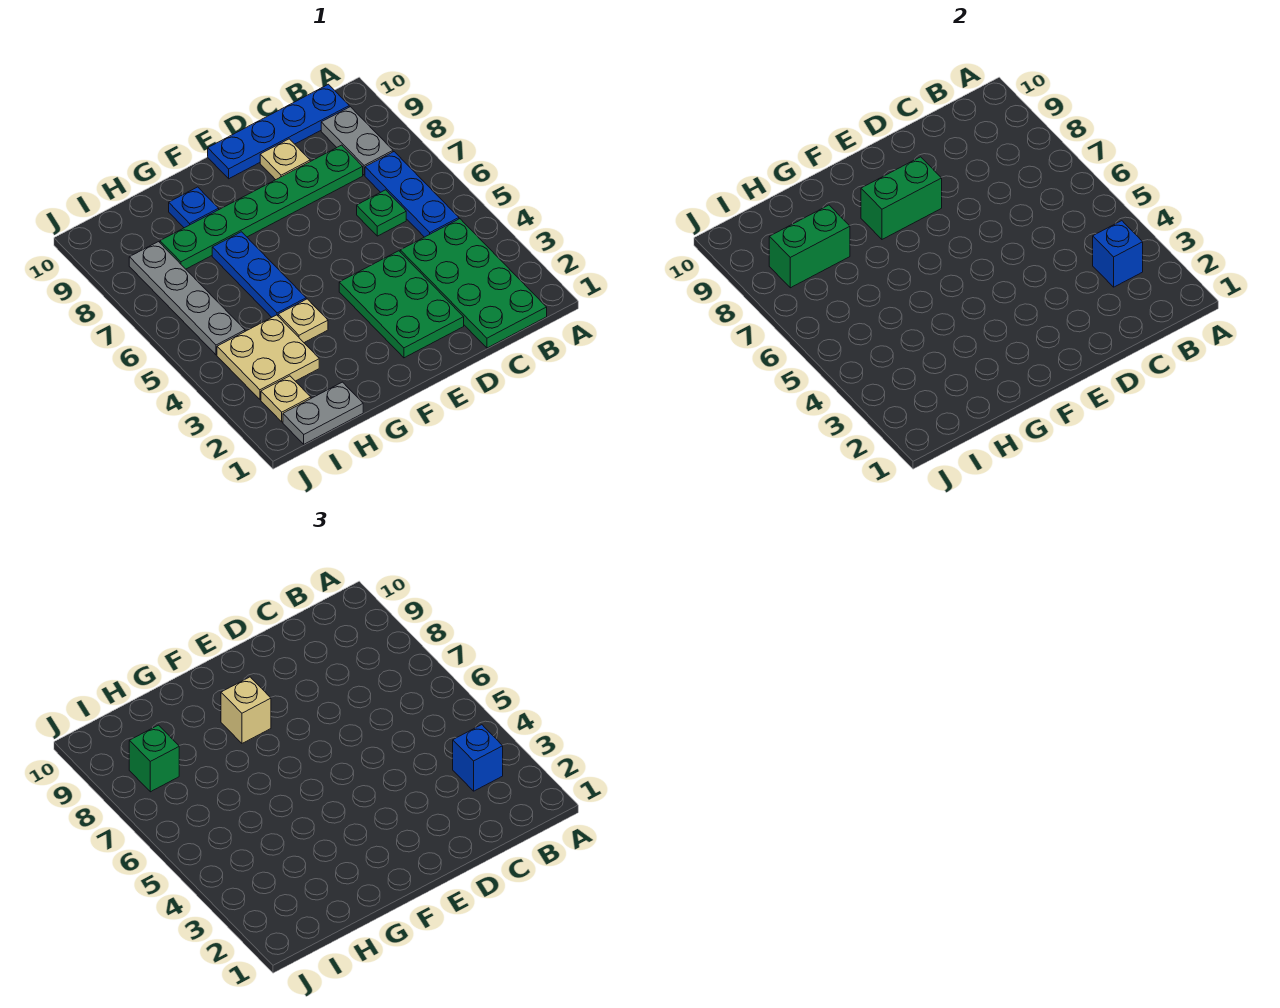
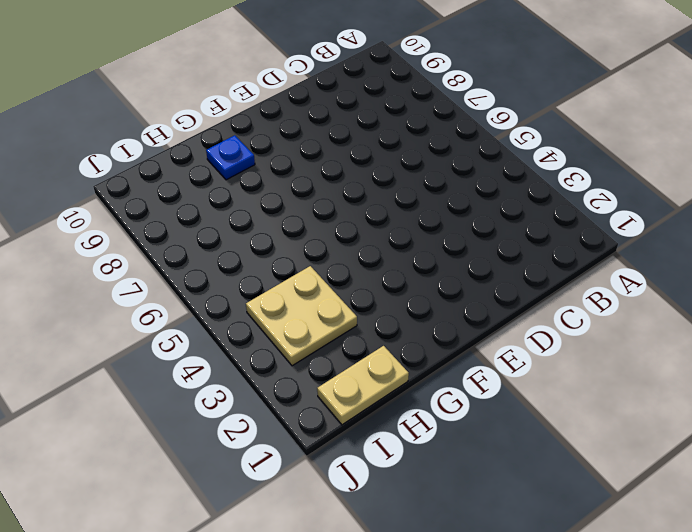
tan plate H1:I1 level 1 -> grey plate H1:I1 level 1
none -> green plate B1:C4 level 1
none -> blue plate B5:B7 level 1
none -> grey plate B8:B9 level 1

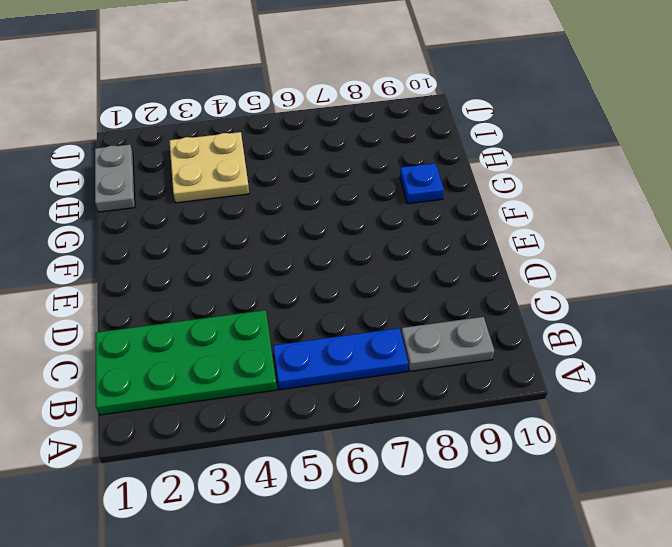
none -> blue plate B10:E10 level 1
none -> green plate C6 level 1
none -> green plate C8:H8 level 1

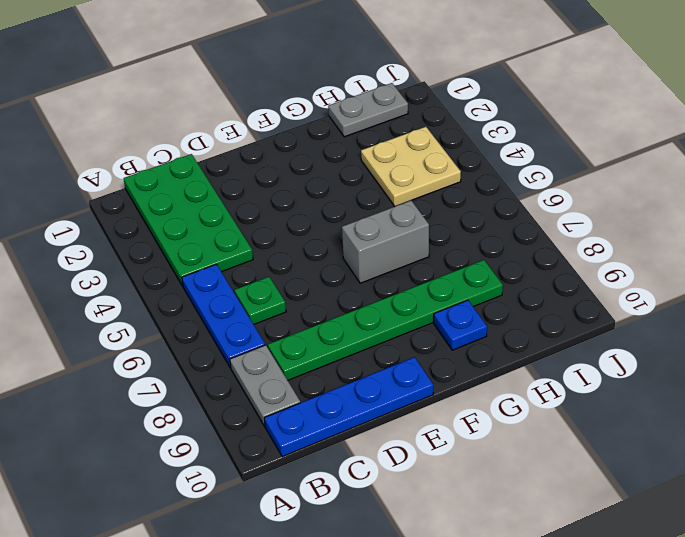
grey brick F6:G6 level 1 -> blue plate G5:G7 level 1
none -> green plate D2:E4 level 1
none -> tan plate D9 level 1
none -> tan plate G4 level 1

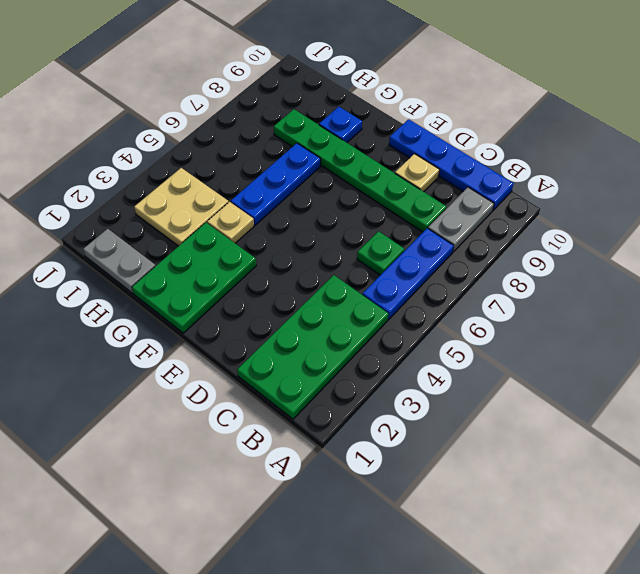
green plate F1:G3 level 1 -> green plate D2:E4 level 1
none -> tan plate I2 level 1
none -> grey plate I5:I8 level 1
none -> blue brick B3 level 2

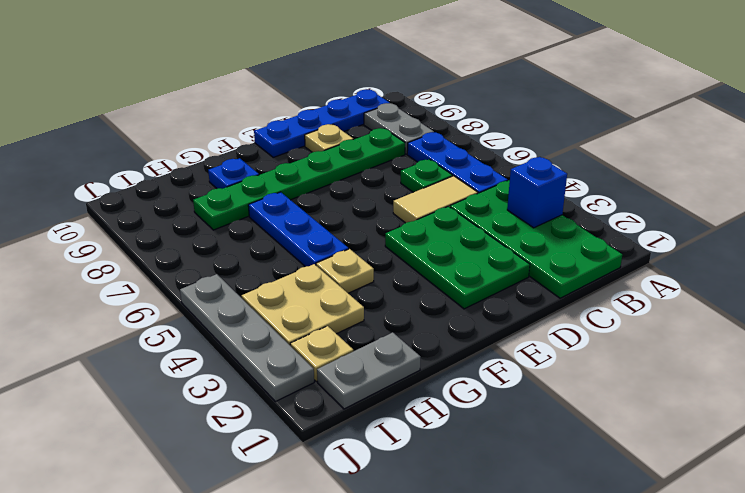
tan tile C5:D5 level 1 -> none
grey plate J2:J5 level 1 -> grey plate I5:I8 level 1
none -> green brick E8:F8 level 2
none -> green brick H8:I8 level 2
none -> blue brick B3 level 3

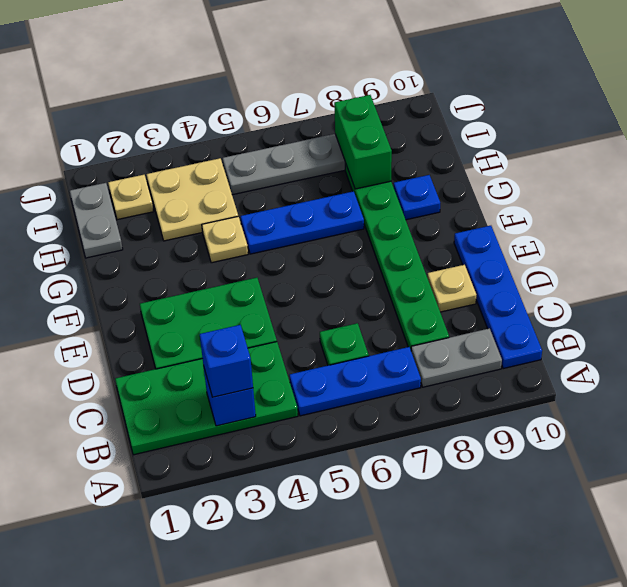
none -> green brick E8:F8 level 2
none -> tan brick F8 level 3
none -> green brick I8 level 3

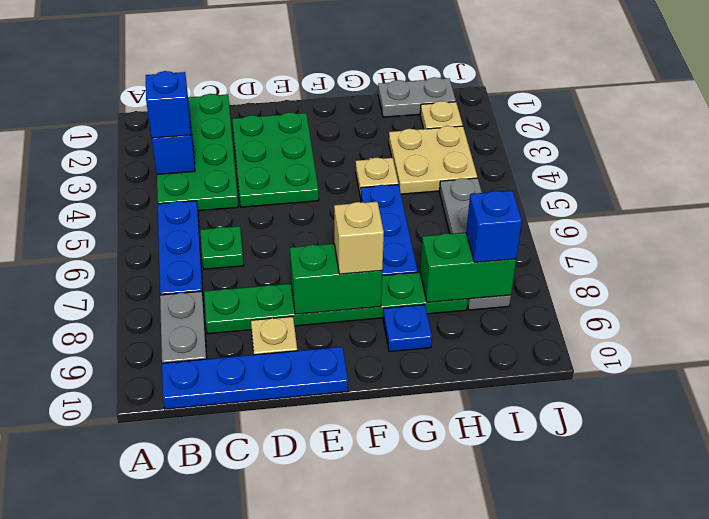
blue brick I8 level 3 -> green brick I8 level 3

